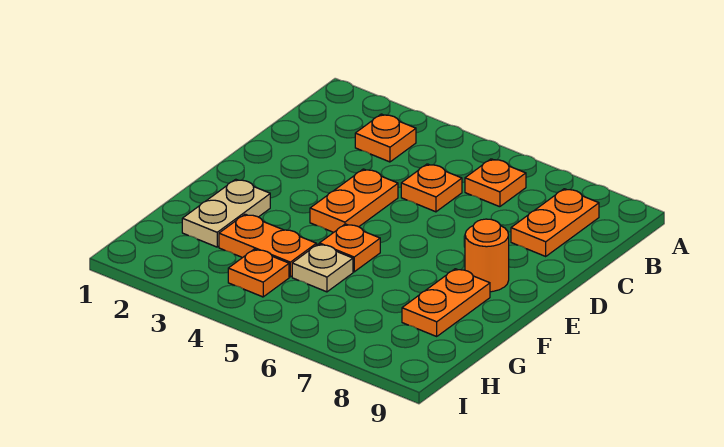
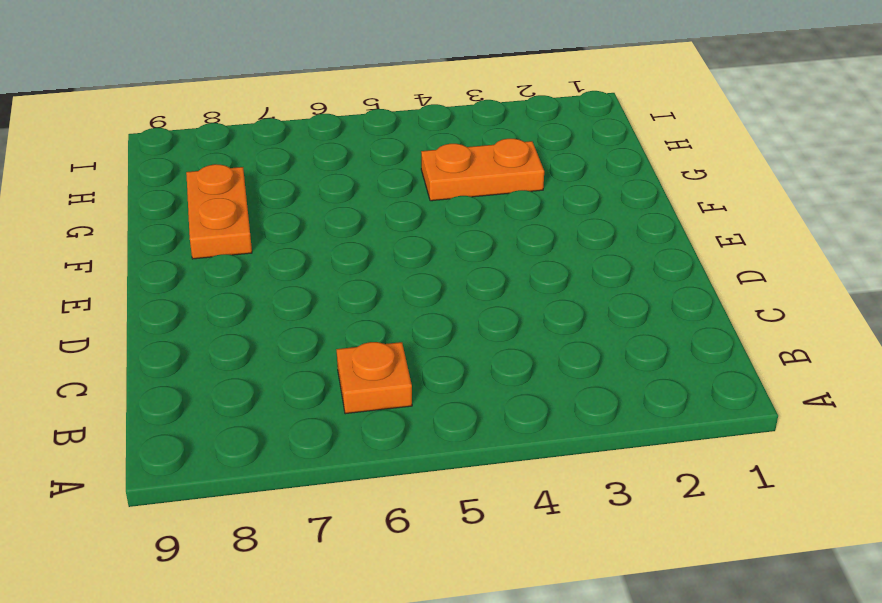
none -> orange plate B3 level 1
none -> orange plate B8:C8 level 1
none -> orange plate C5 level 1

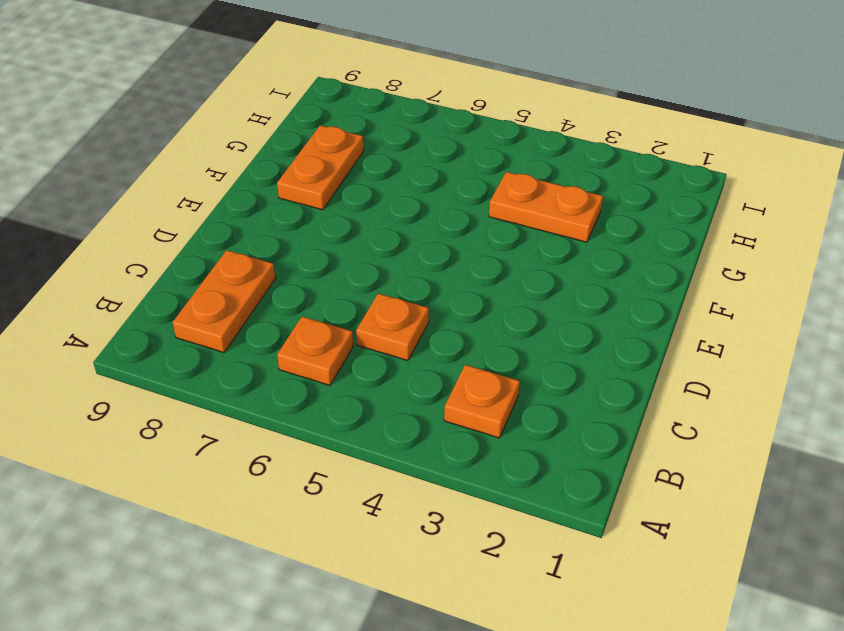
none -> orange plate D4:E4 level 1
none -> orange round brick E8 level 1
none -> tan plate F2:G2 level 1

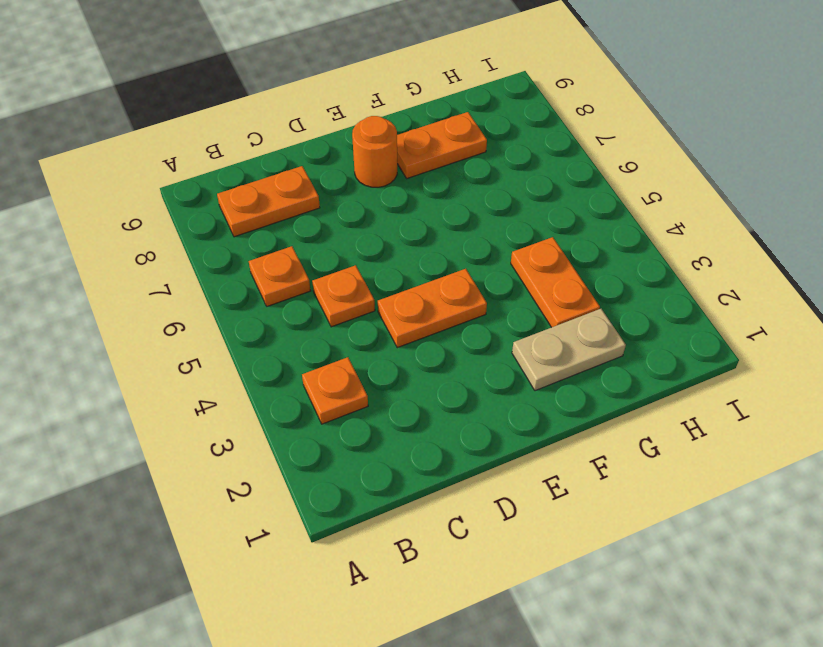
none -> orange plate F5 level 1
none -> tan plate G5 level 1
none -> orange plate H4 level 1

